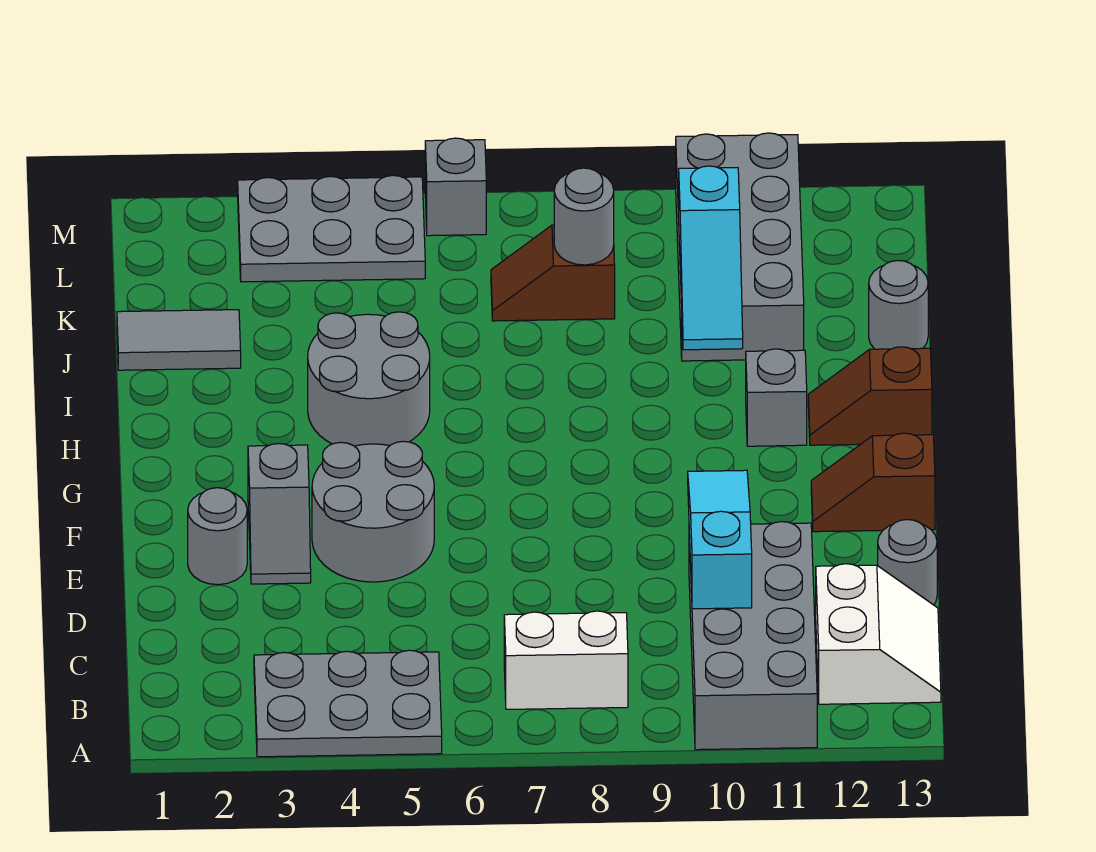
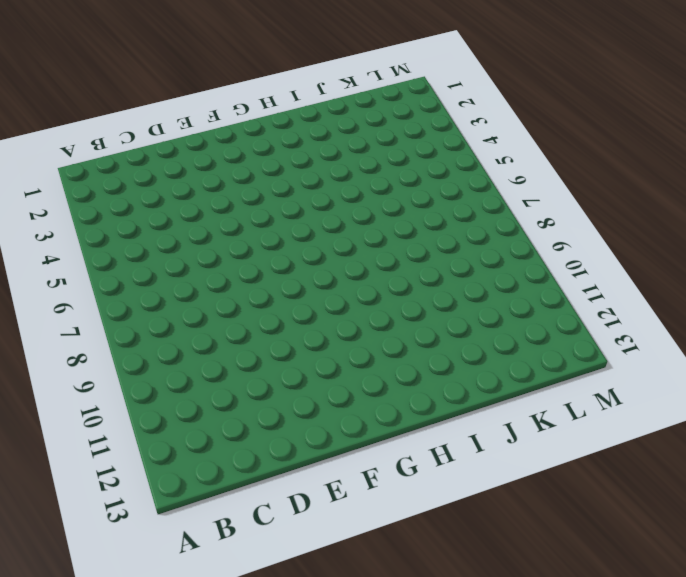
none -> grey plate A3:B5 level 1
none -> grey brick A10:D11 level 1
none -> white brick B7:B8 level 1

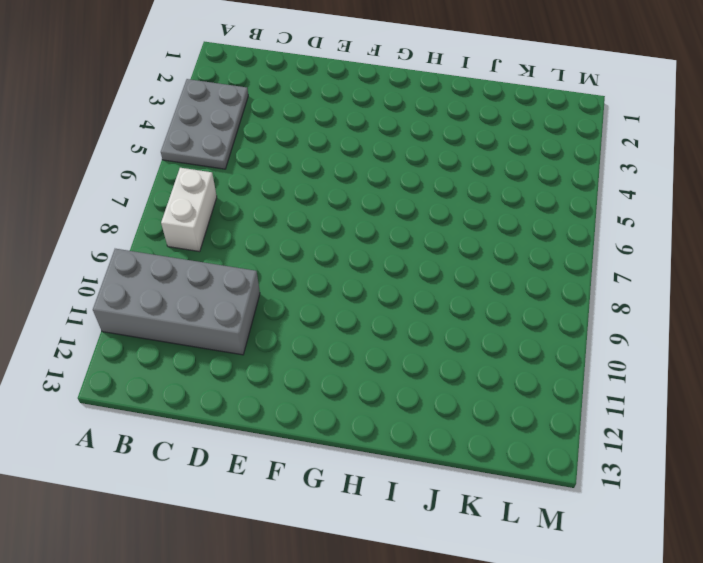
none -> white slope B12:C13 level 1 top 12
none -> grey round brick D13 level 1
none -> grey round brick E2 level 1

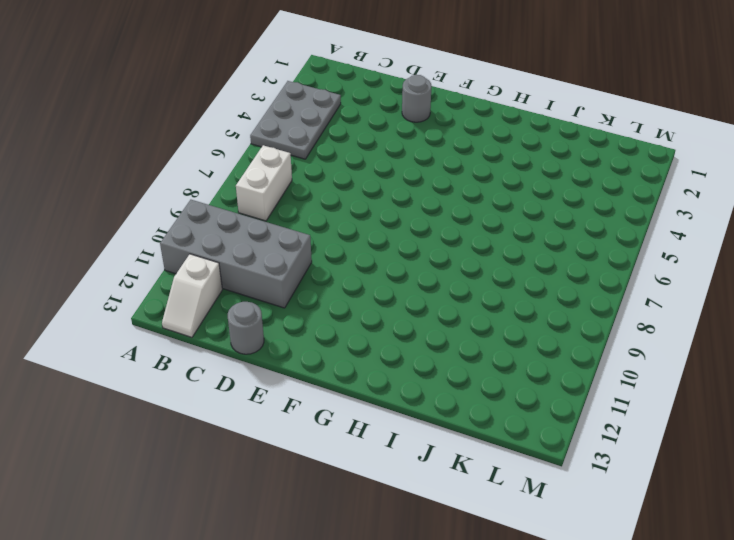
white slope B12:B13 level 1 top 12 -> white slope B12:C13 level 1 top 12
none -> grey slope E3:F3 level 1 top F
none -> grey round brick E4:F5 level 1
none -> brown slope F12:F13 level 1 top 13

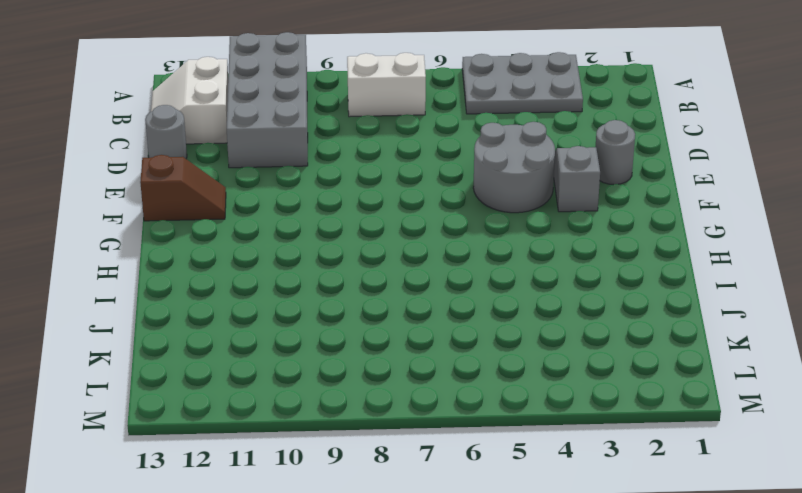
none -> grey round brick H4:I5 level 1
none -> grey brick H11 level 1
none -> brown slope H12:H13 level 1 top 13

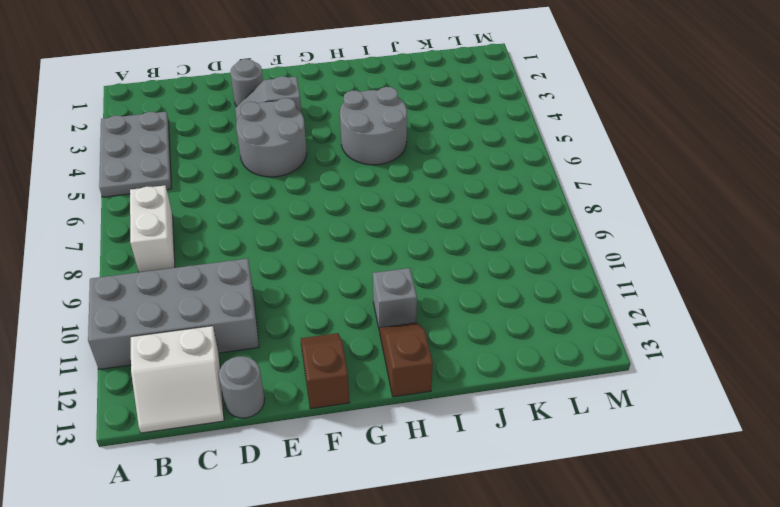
none -> grey tile J1:J2 level 1
none -> grey brick J10:M11 level 1
none -> grey round brick J13 level 1

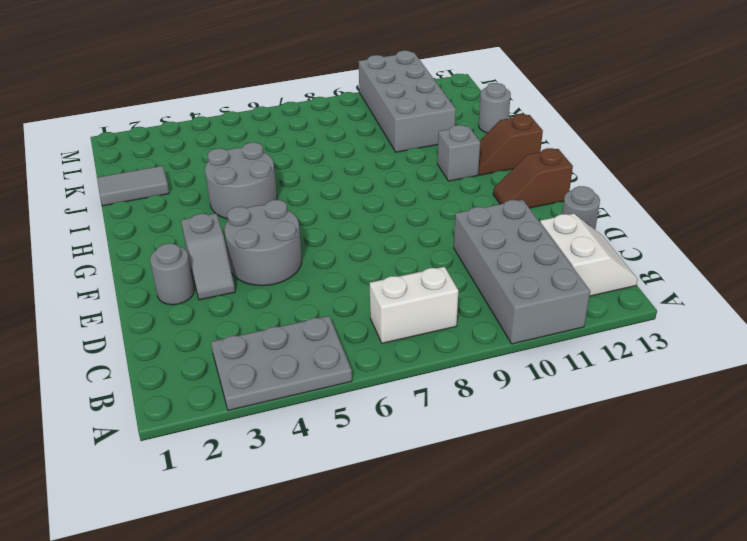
none -> brown slope K7:K8 level 1 top 8
none -> grey plate L3:M5 level 1
none -> grey brick M6 level 1

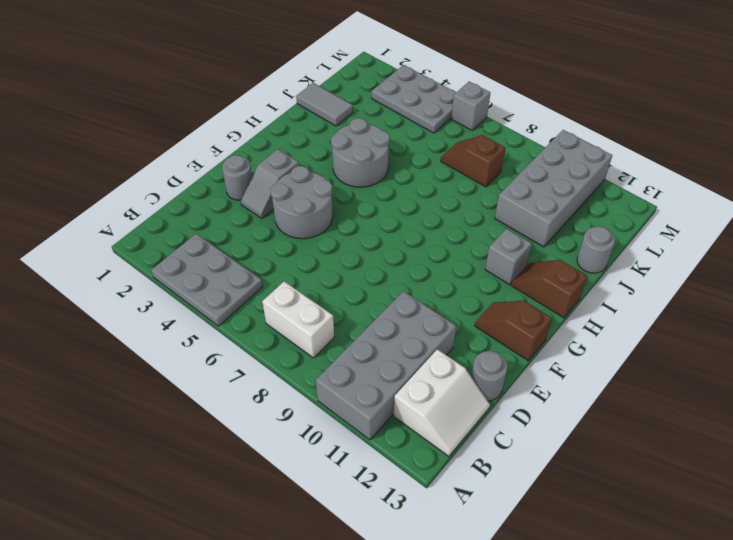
none -> cyan slope C10:E10 level 2 top C
none -> cyan slope I10:K10 level 2 top K
none -> grey round brick K8 level 2

